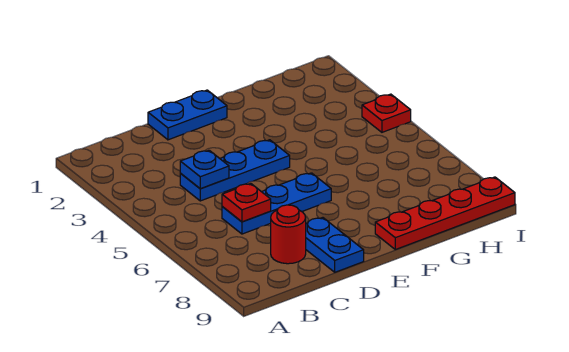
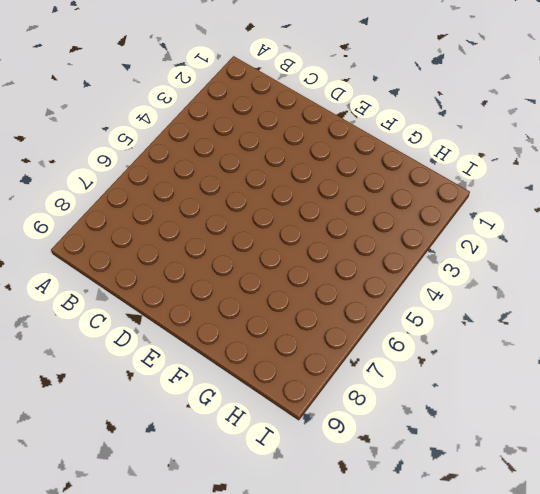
none -> blue plate C4:E4 level 1
none -> blue plate C6:E6 level 1

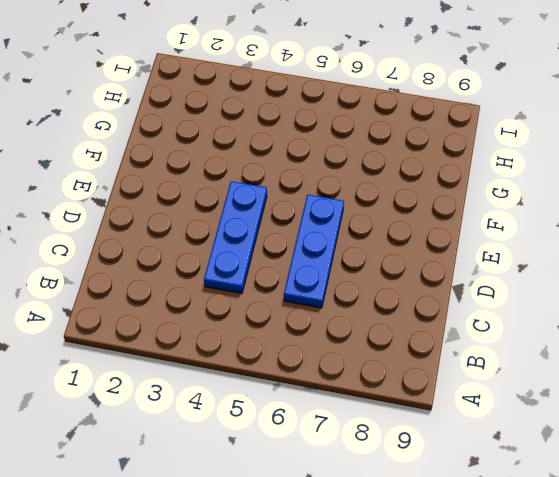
none -> red round brick C8 level 1
none -> blue plate D1:E1 level 1

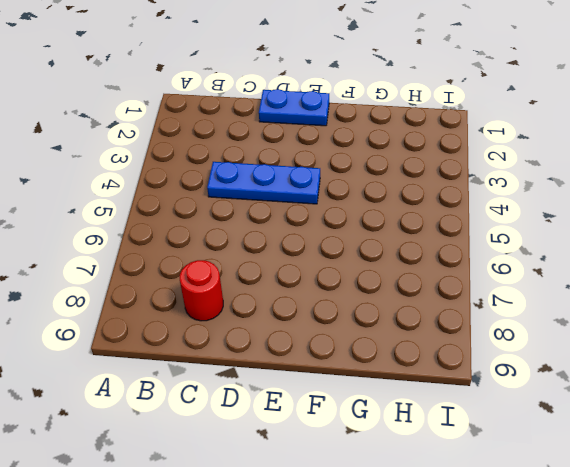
none -> blue plate C6:E6 level 1
none -> blue plate D8:D9 level 1

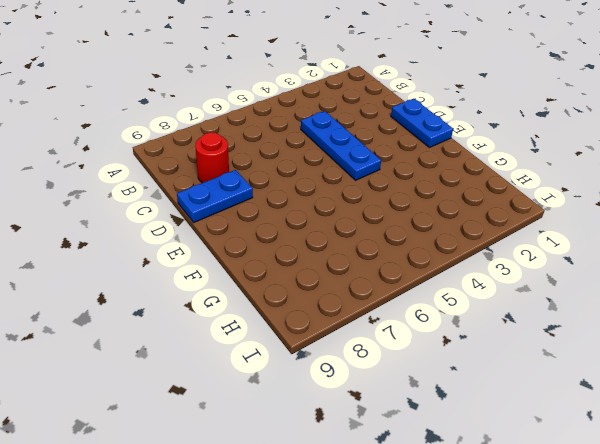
none -> blue plate C6:E6 level 1
none -> red plate F9:I9 level 1

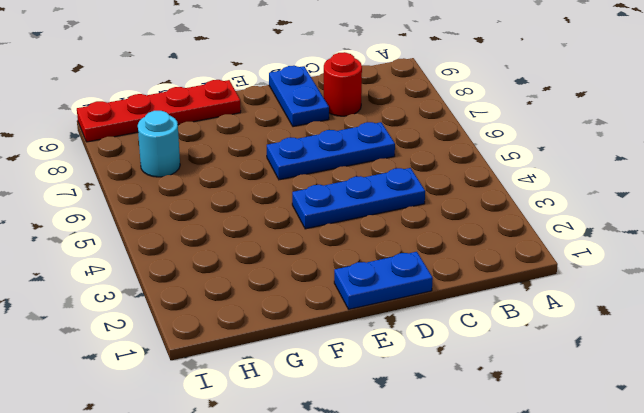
cyan round brick H7 level 1 -> none
none -> red plate I4 level 1
none -> blue plate C4 level 2

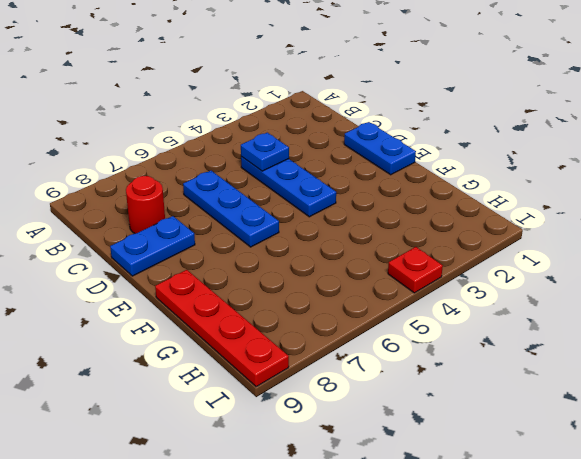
none -> red plate C6 level 2

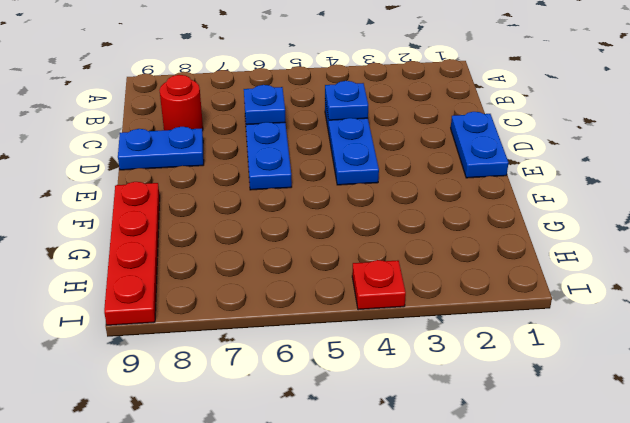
blue plate C6 level 2 -> red plate C6 level 2

